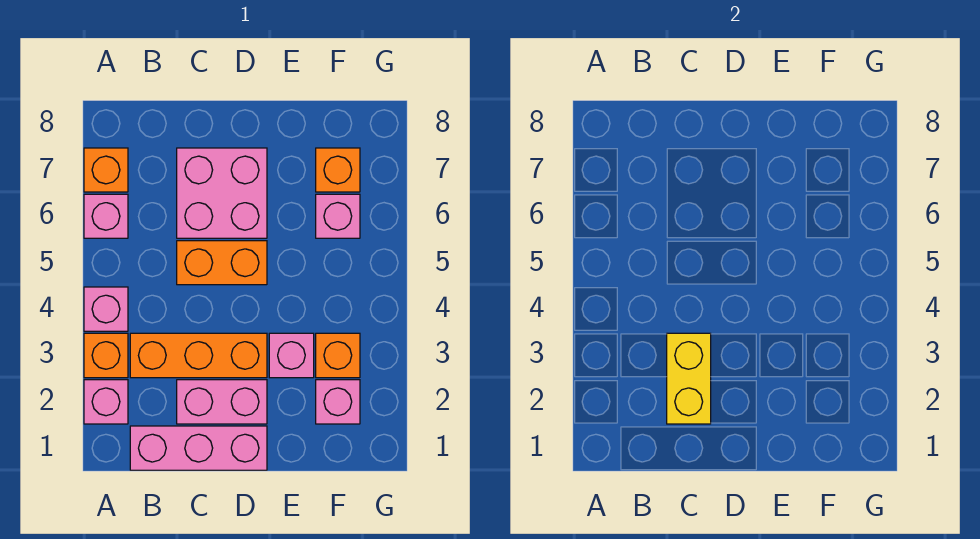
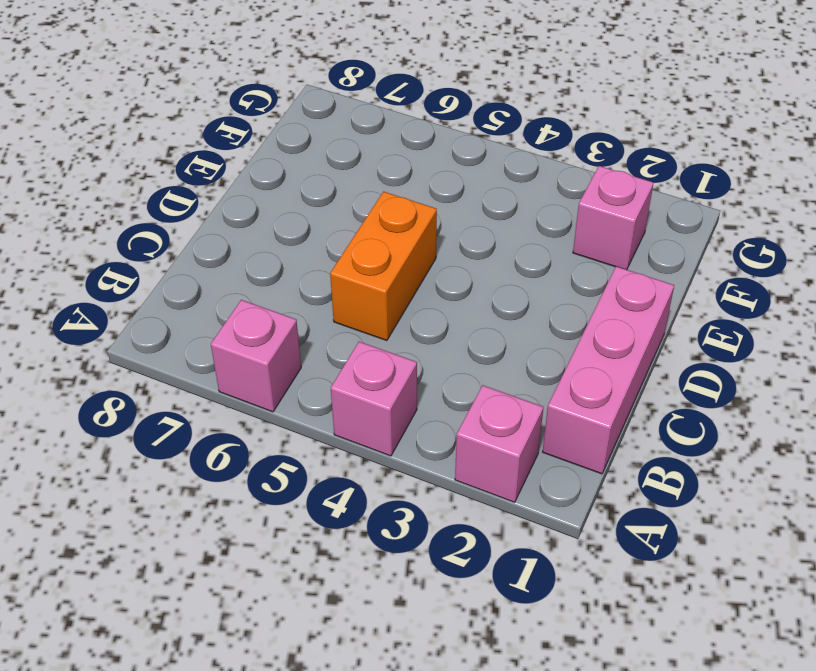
none -> orange brick A3 level 1
none -> orange brick A7 level 1
none -> orange brick B3:D3 level 1

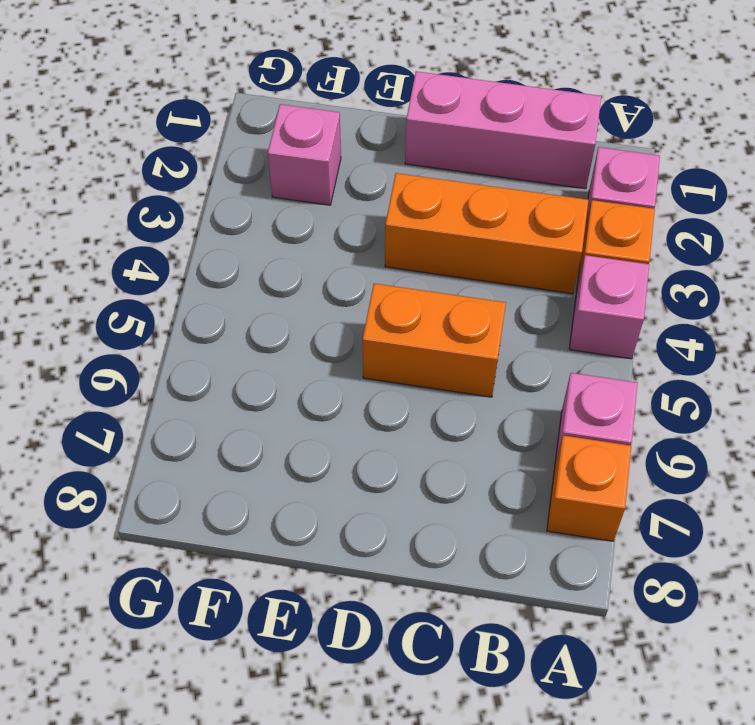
none -> pink brick C2:D2 level 1
none -> pink brick C6:D7 level 1
none -> pink brick E3 level 1

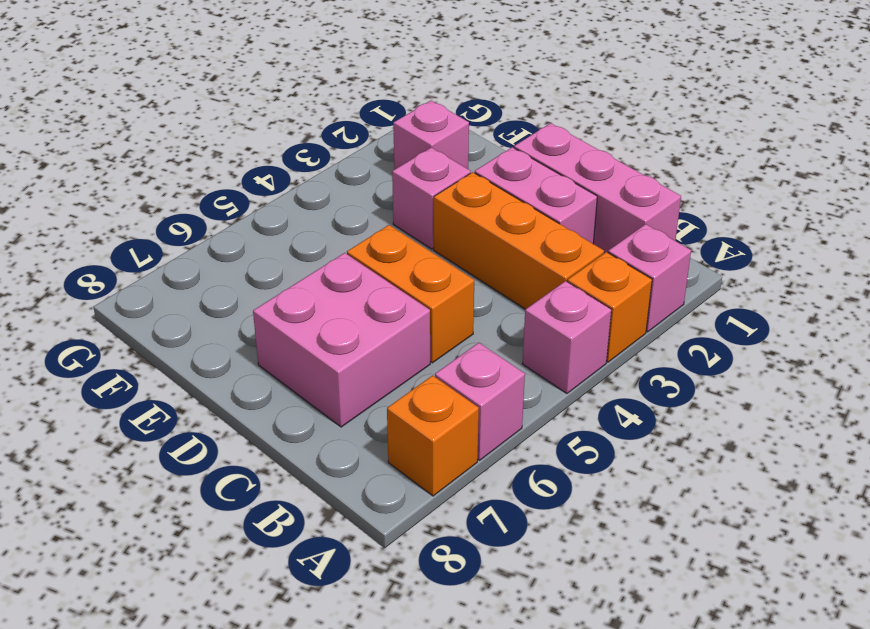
none -> orange brick F3 level 1
none -> pink brick F6 level 1
none -> orange brick F7 level 1

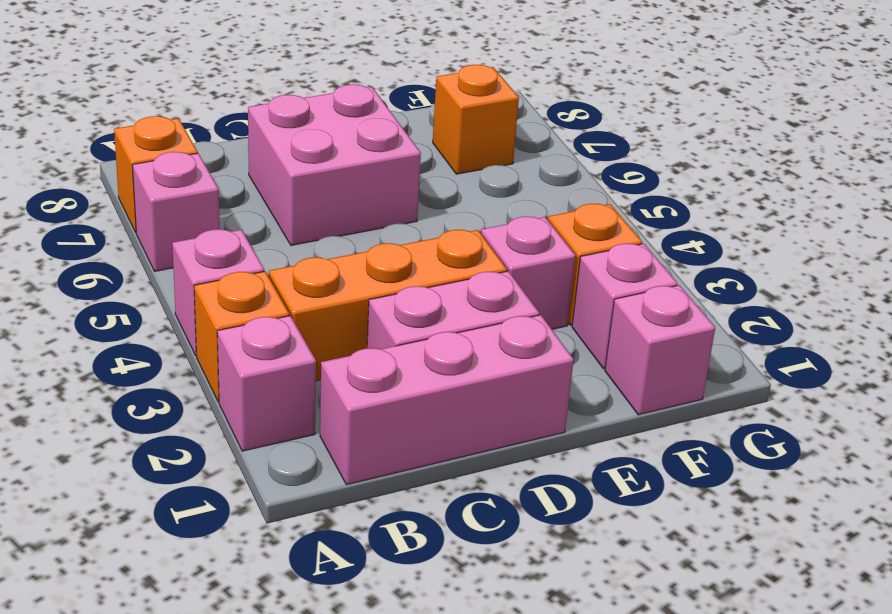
pink brick F1 level 1 -> pink brick F6 level 1
none -> orange brick C5:D5 level 1
none -> yellow brick C2:C3 level 2

